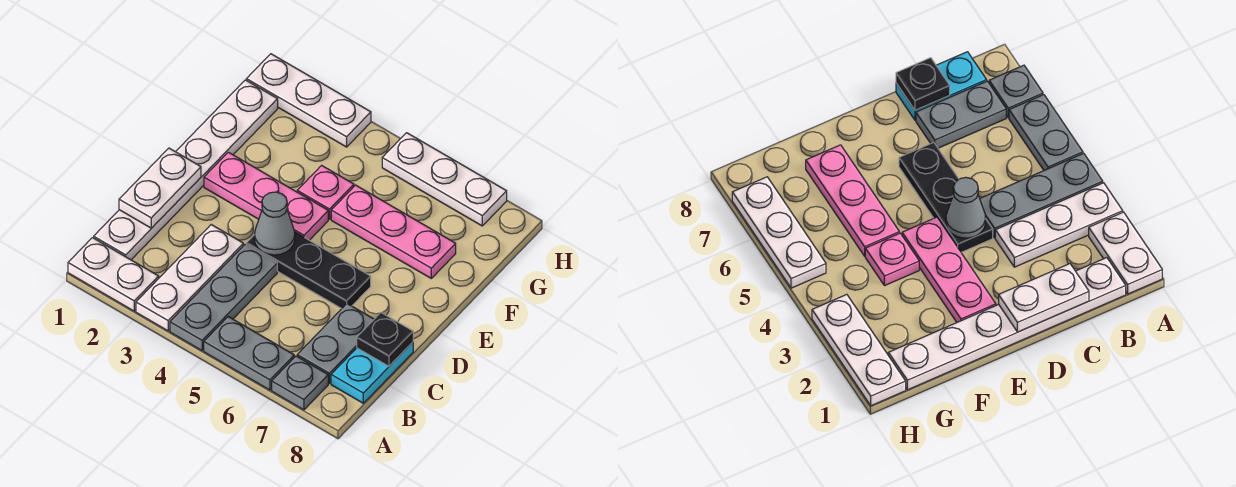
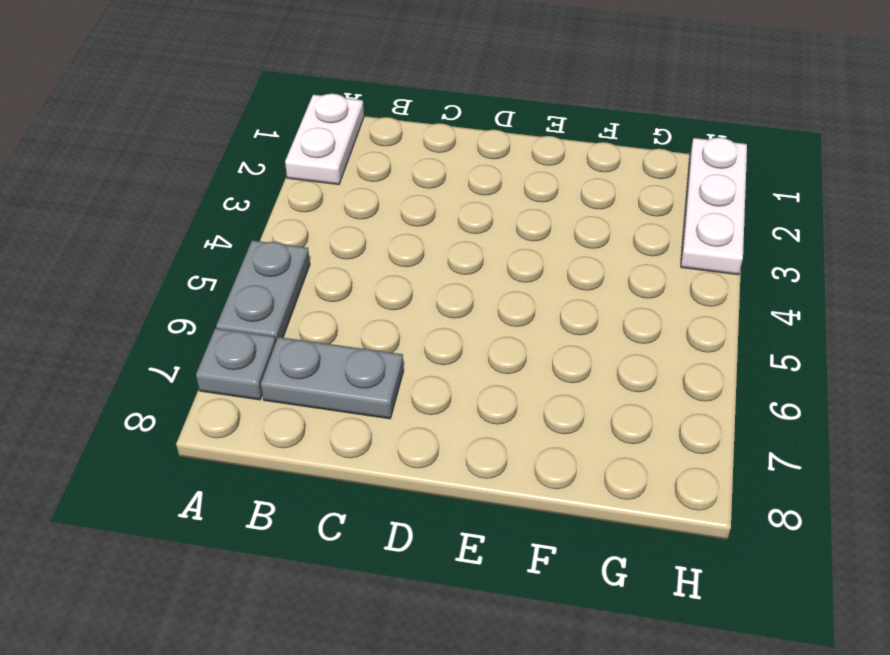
none -> white plate A3:C3 level 1
none -> grey plate A4:C4 level 1
none -> white plate B1:G1 level 1

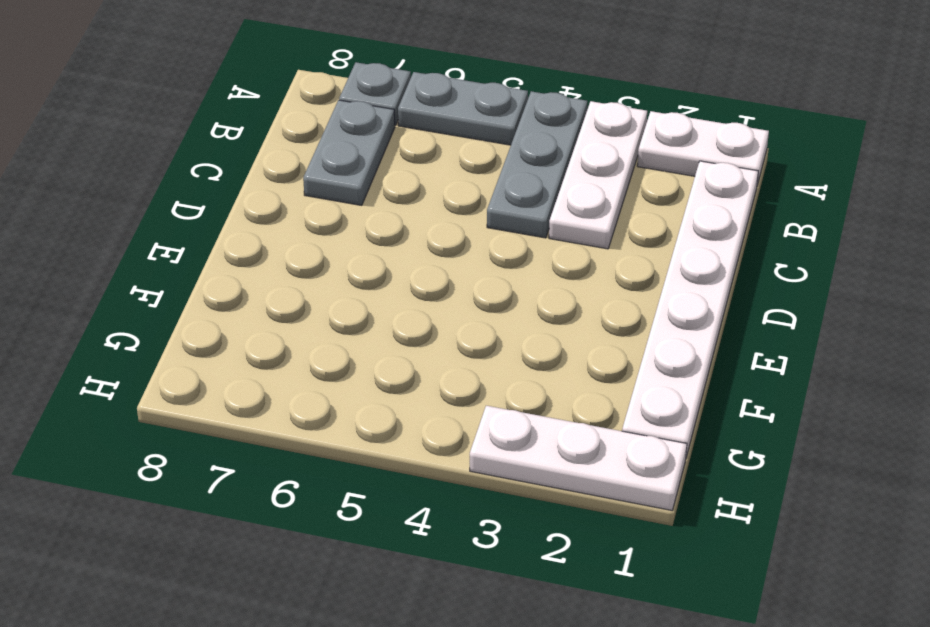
none -> cyan plate B8:C8 level 1
none -> black plate D4:D6 level 1
none -> pink plate E2:E4 level 1

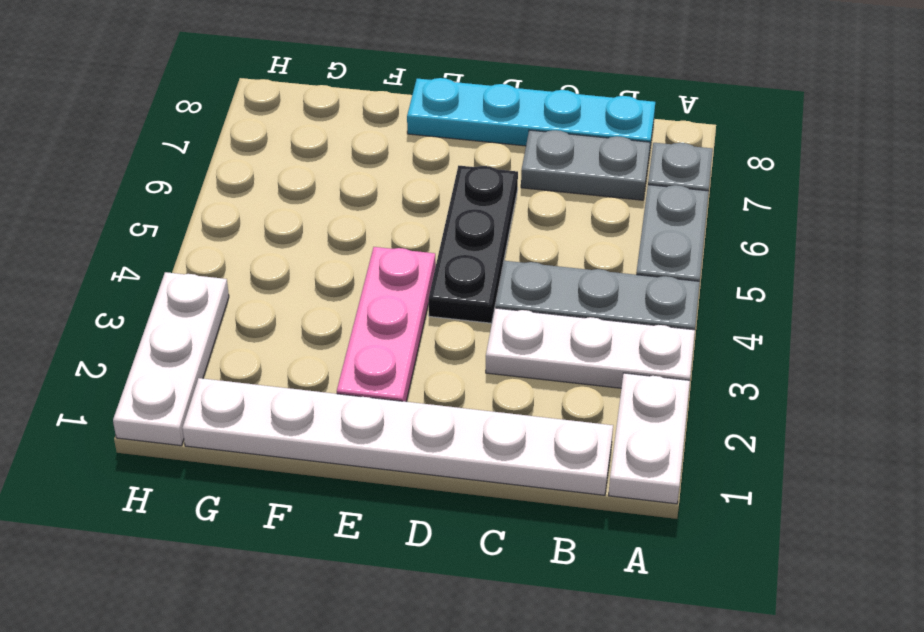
cyan plate B8:E8 level 1 -> cyan plate B8:C8 level 1
none -> pink plate F4 level 1
none -> pink plate F5:F7 level 1
none -> white plate H5:H7 level 1

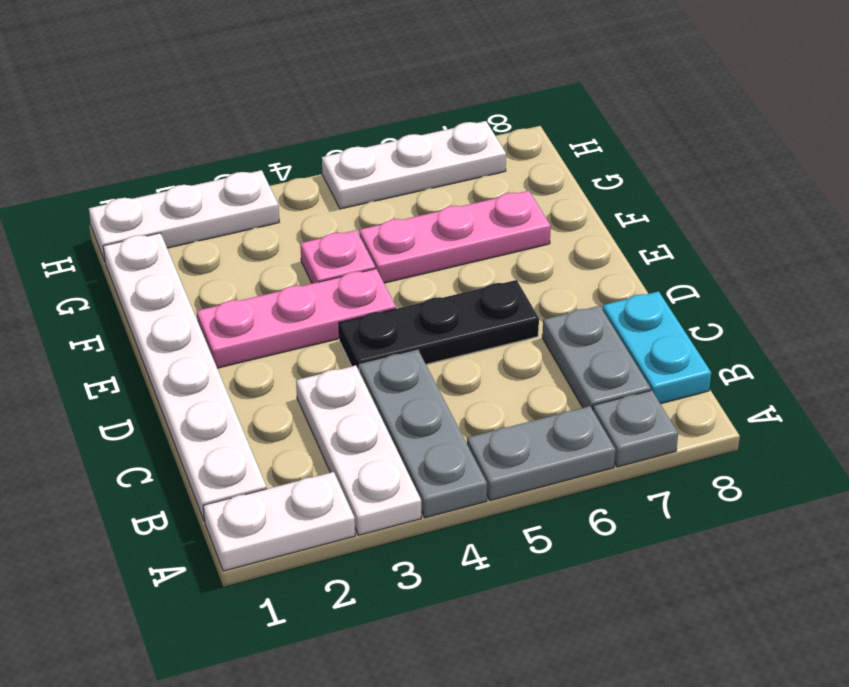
none -> white plate C1:D1 level 2
none -> black plate C8 level 2
none -> grey cone D4 level 2

